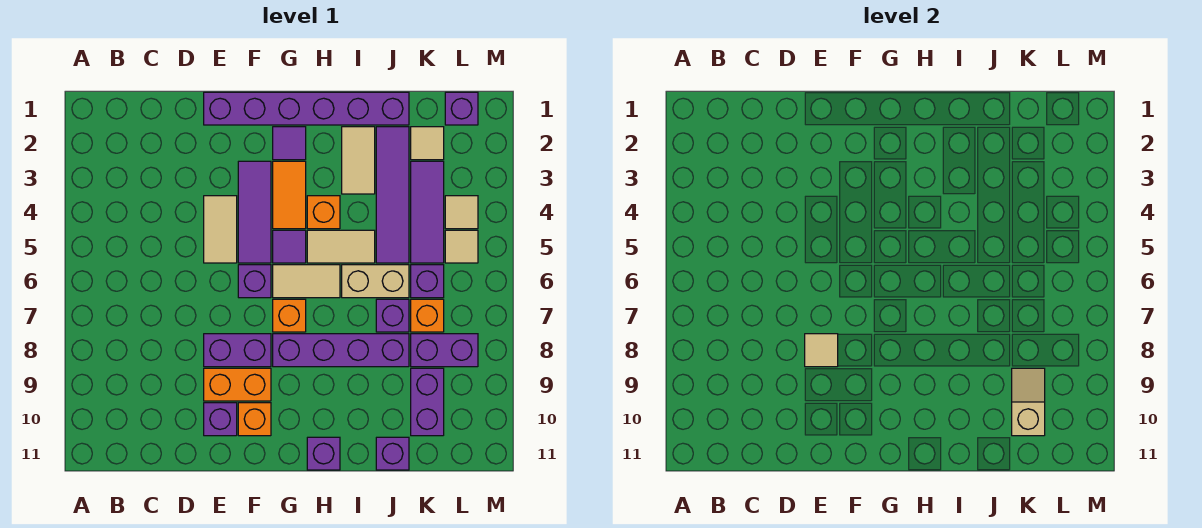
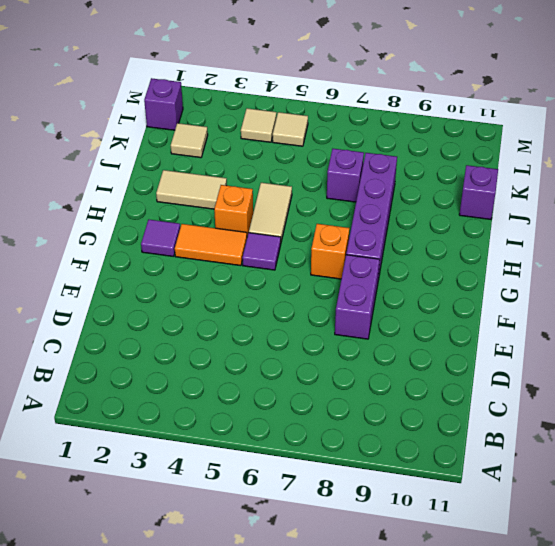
none -> purple brick E1:J1 level 1
none -> tan tile E4:E5 level 1
none -> orange brick E9:F9 level 1
none -> purple brick E10 level 1

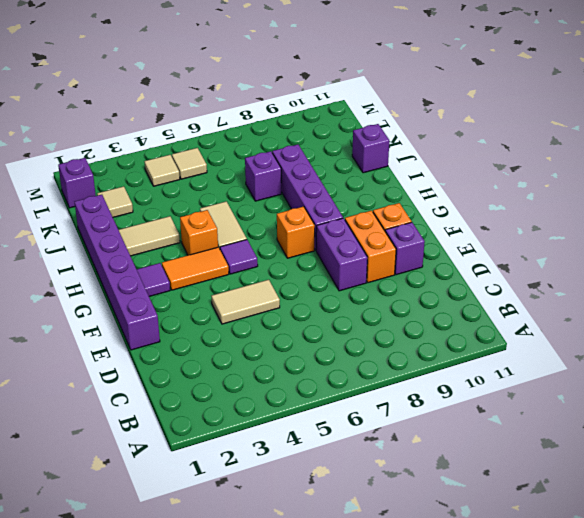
none -> purple tile F3:F5 level 1
none -> purple brick F6 level 1
none -> tan tile G6:H6 level 1
none -> purple brick H11 level 1

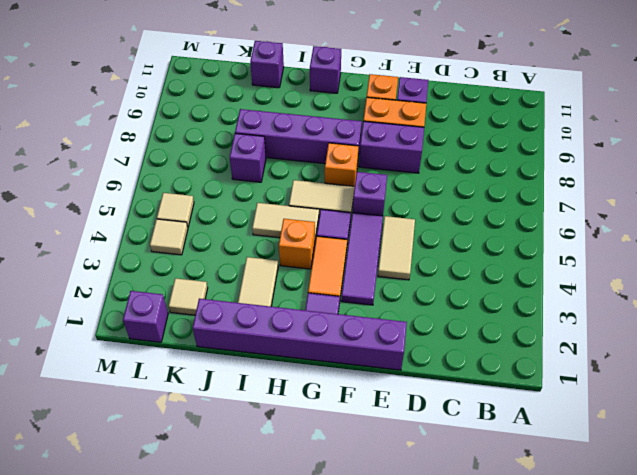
none -> tan brick I6:J6 level 1
none -> purple tile J2:J5 level 1
none -> purple tile K3:K5 level 1
none -> purple brick K6 level 1

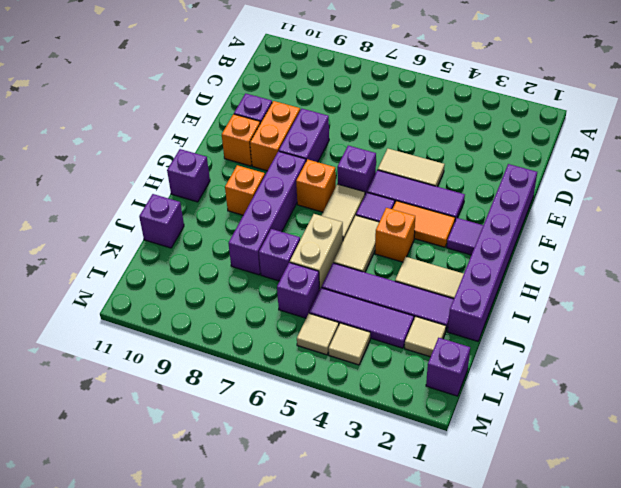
orange brick H9 level 1 -> orange brick K7 level 1
none -> purple brick K8:L8 level 1
none -> purple brick K9:K10 level 1
none -> tan tile E8 level 2
none -> tan slope K9:K10 level 2 top 10

